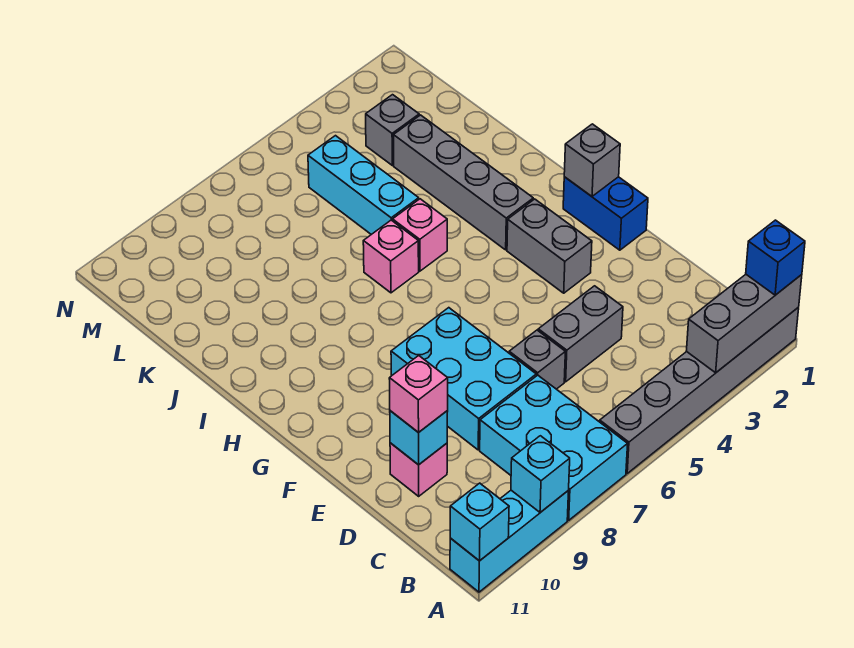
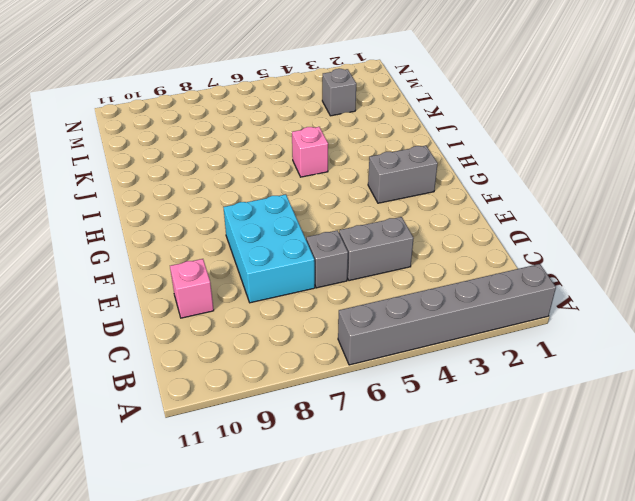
grey brick G2:G3 level 1 -> grey brick F3:G3 level 1
none -> cyan brick A7:C8 level 1
none -> cyan brick A9:A11 level 1
none -> blue brick F1:G1 level 1

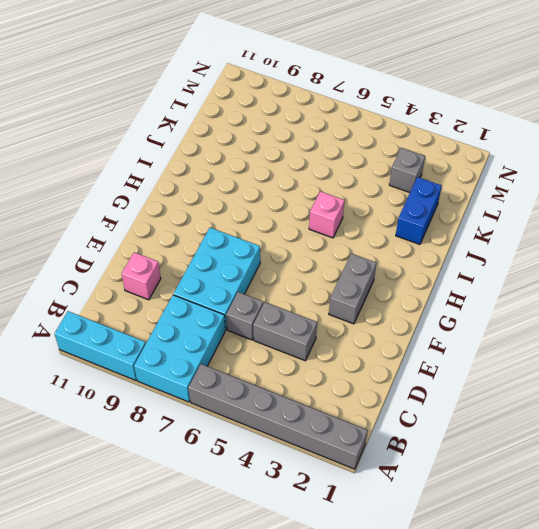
blue brick J2:K2 level 1 -> blue brick F1:G1 level 1
none -> grey brick H3:K3 level 1
none -> pink brick I6 level 1
none -> cyan brick J5:L5 level 1

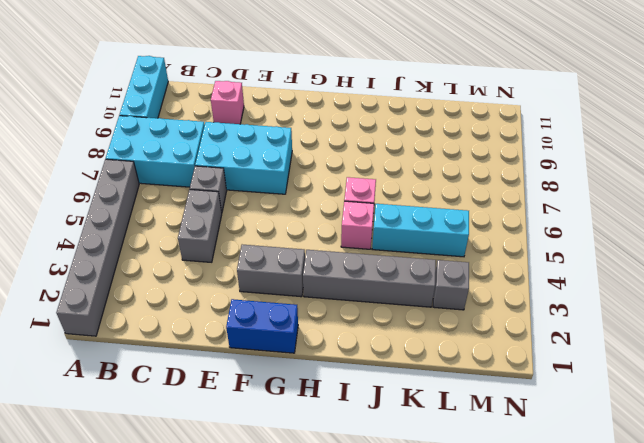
none -> grey brick A1:A3 level 2
none -> cyan brick A9 level 2
none -> cyan brick A11 level 2

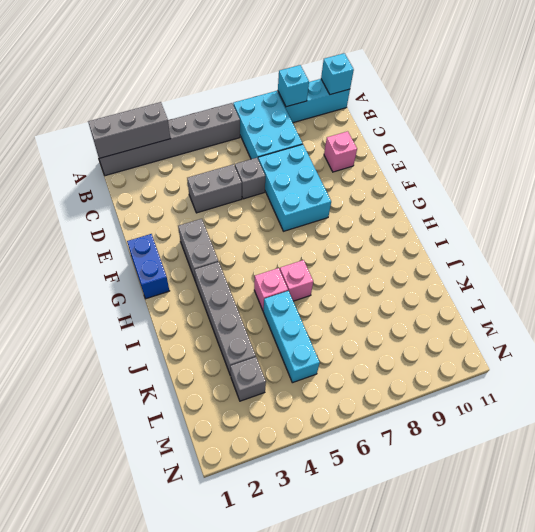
none -> cyan brick D10 level 2
none -> grey brick G1 level 2
none -> blue brick A1 level 3

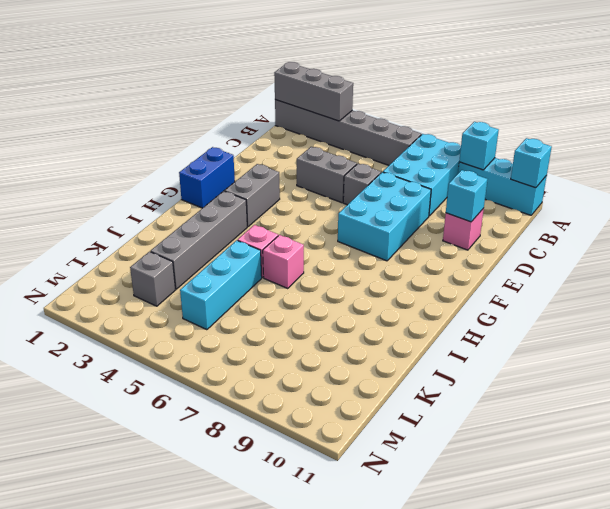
none -> grey brick G1 level 2
none -> blue brick A1 level 3
none -> pink brick D10 level 3

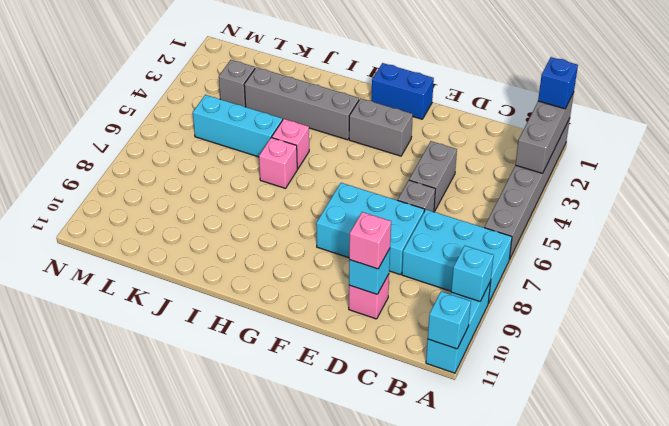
none -> grey brick G1 level 2

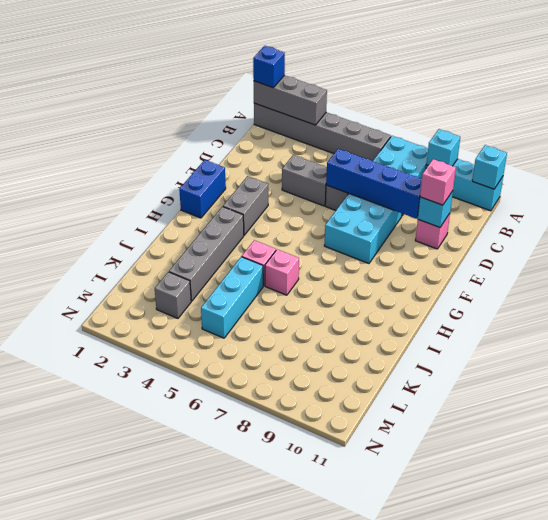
blue brick D6:D9 level 2 -> none
none -> grey brick G1 level 2

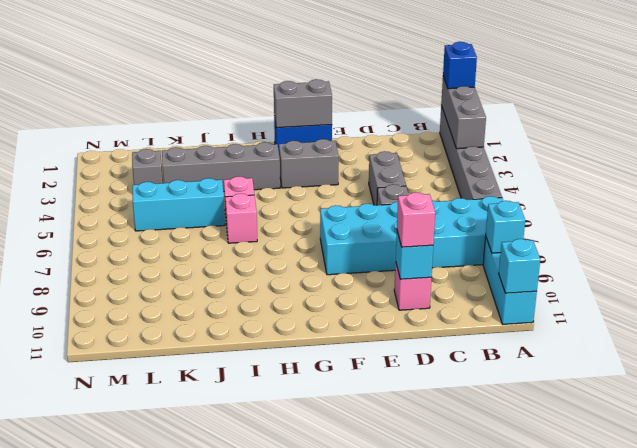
grey brick F1:G1 level 2 -> grey brick G1 level 2

